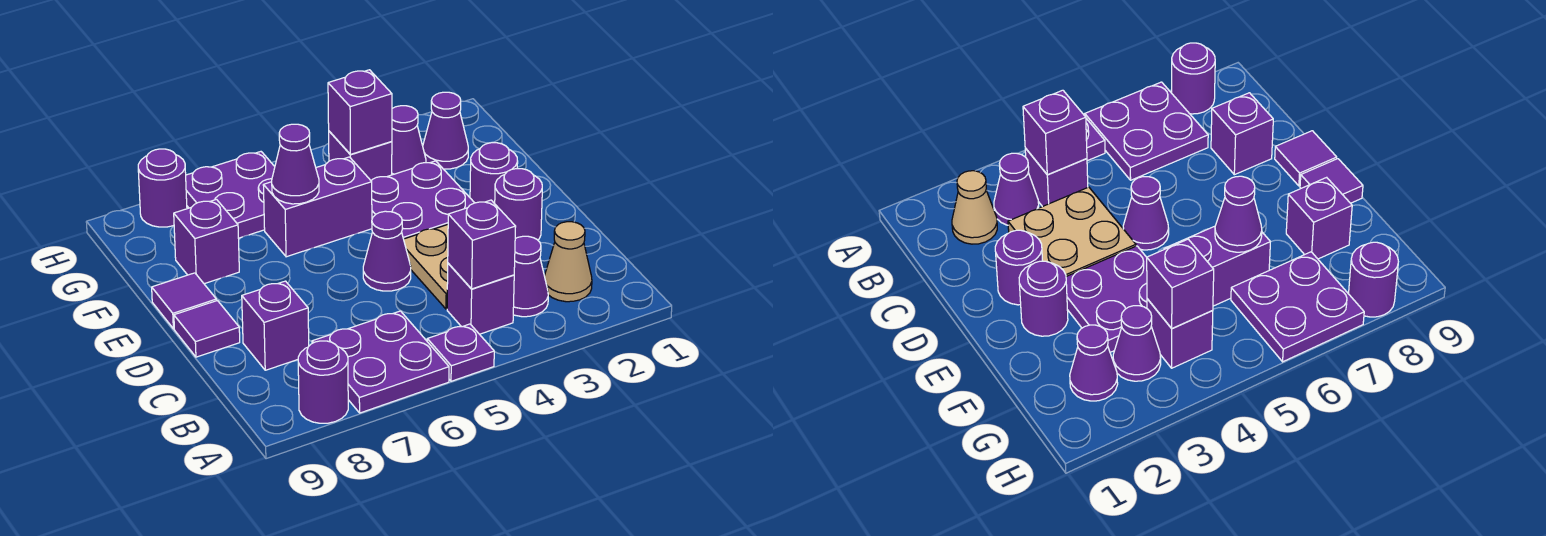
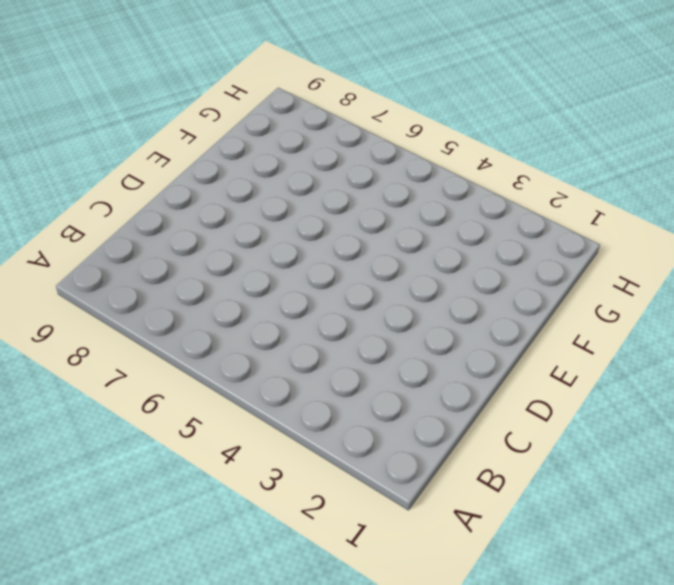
none -> purple plate A5 level 1
none -> purple plate A6:B7 level 1
none -> purple round brick A8 level 1

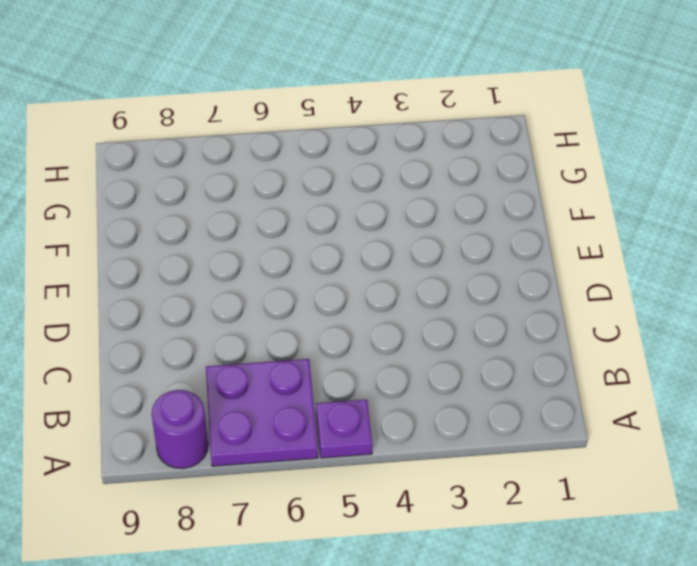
none -> tan cone B2 level 1
none -> purple cone B3 level 1
none -> purple brick B4 level 1

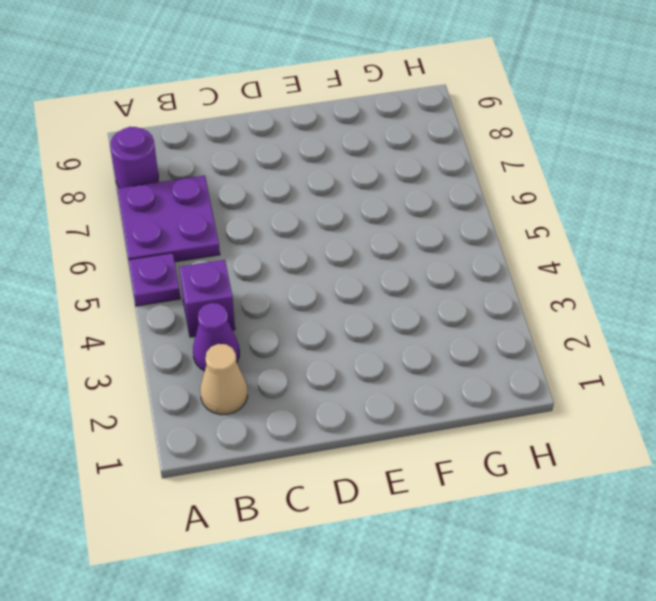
none -> tan plate C3:D4 level 1
none -> purple brick C8 level 1
none -> purple round brick D2 level 1

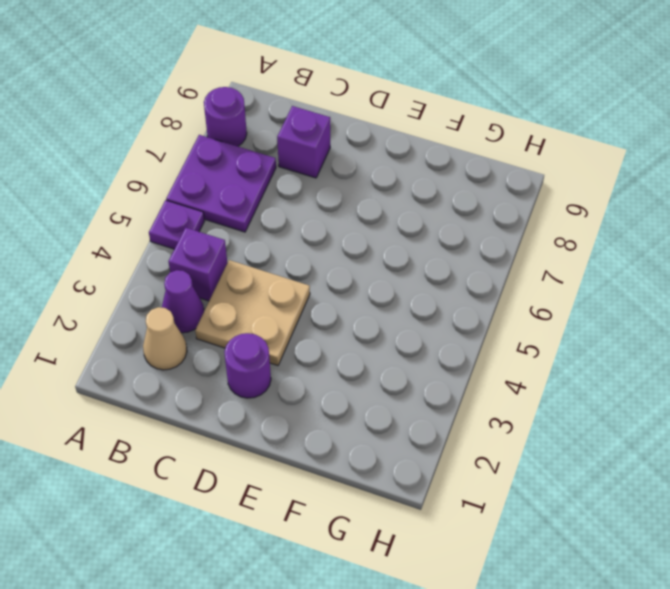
none -> purple cone D5 level 1
none -> purple tile D9 level 1
none -> purple round brick E2 level 1

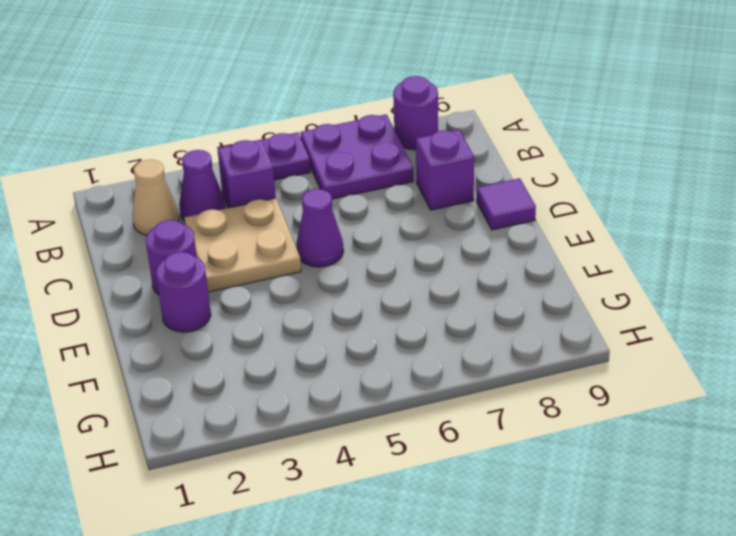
none -> purple plate E3:F4 level 1
none -> purple tile E9 level 1
none -> purple brick F5:F6 level 1

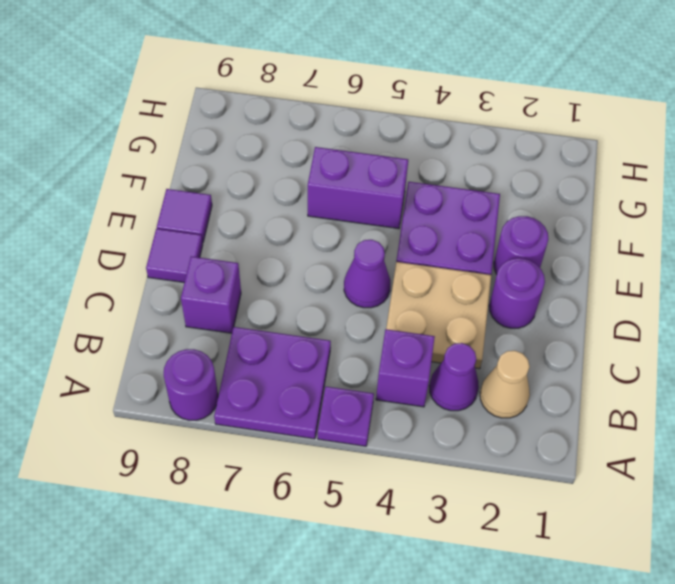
none -> purple brick F8 level 1
none -> purple cone G2 level 1
none -> purple cone G3 level 1

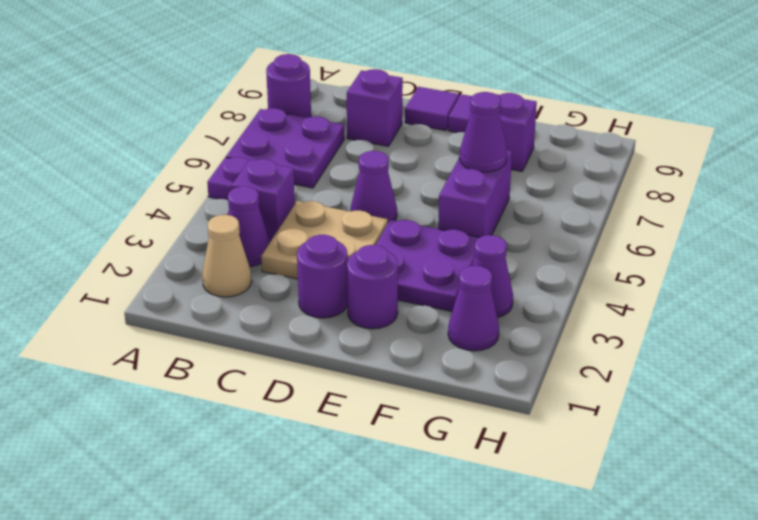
none -> purple brick G4 level 1
none -> purple plate G6:H7 level 1
none -> purple round brick H8 level 1

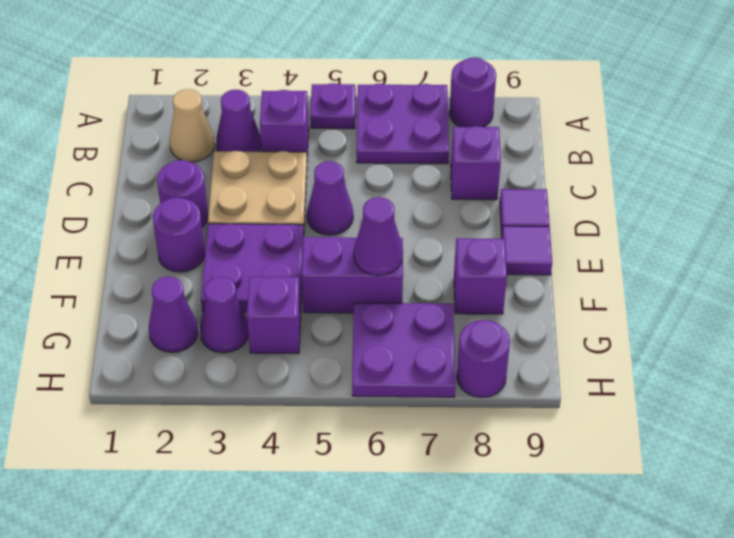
none -> purple brick B4 level 2
none -> purple brick G4 level 2

